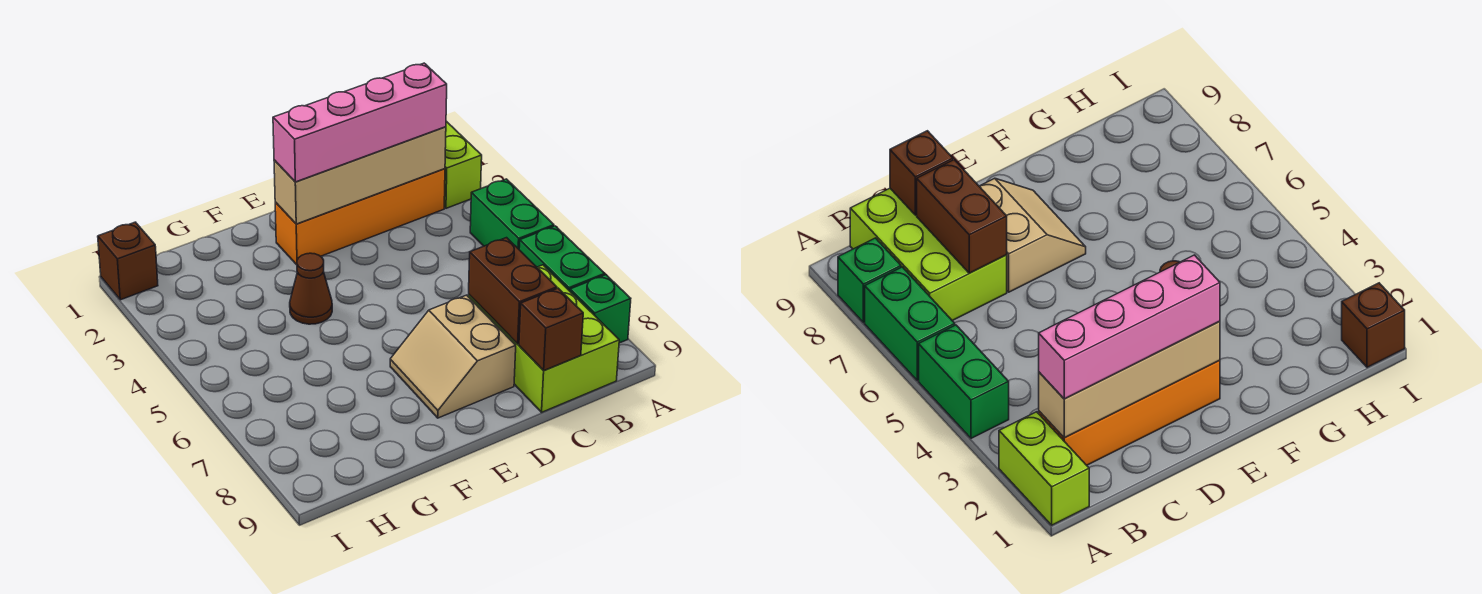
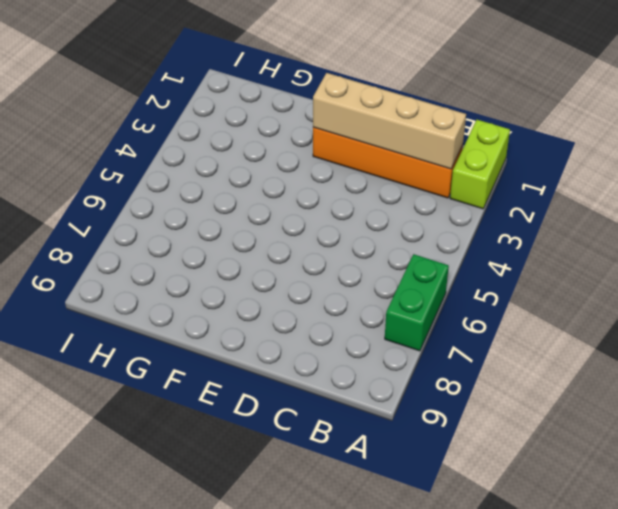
none -> green brick A4:A5 level 1
none -> green brick A8 level 1
none -> lime brick B7:C9 level 1

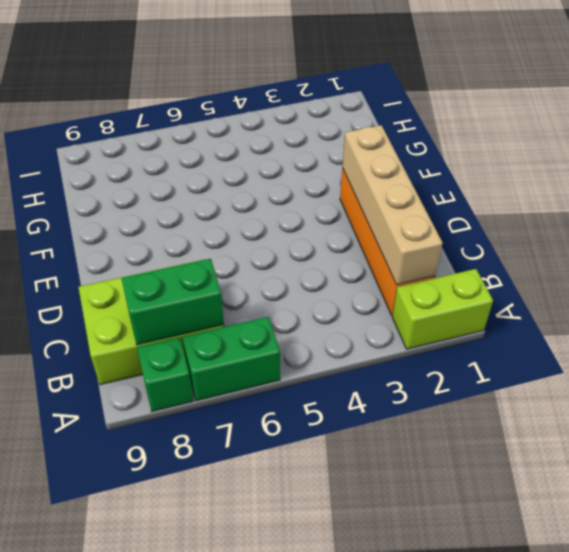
green brick B7:B8 level 2 -> green brick A4:A5 level 1
none -> tan slope D7:E8 level 1 top D
none -> brown cone F4 level 1
none -> brown brick I1 level 1

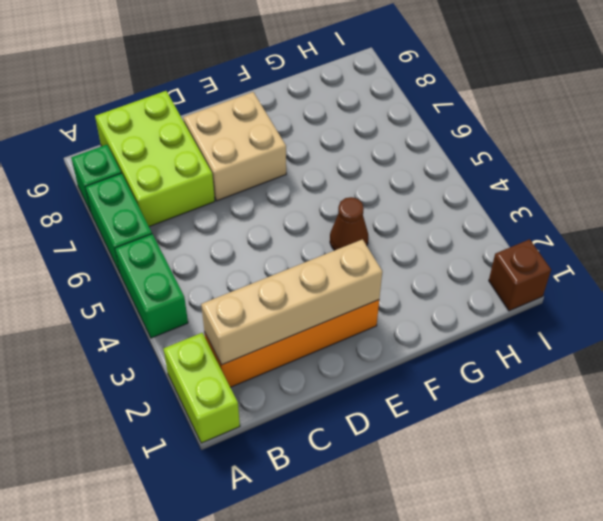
tan brick D7:E8 level 1 -> tan slope D7:E8 level 1 top D
none -> brown brick C7:C8 level 2
none -> brown brick C9 level 2
none -> pink brick B2:E2 level 3

